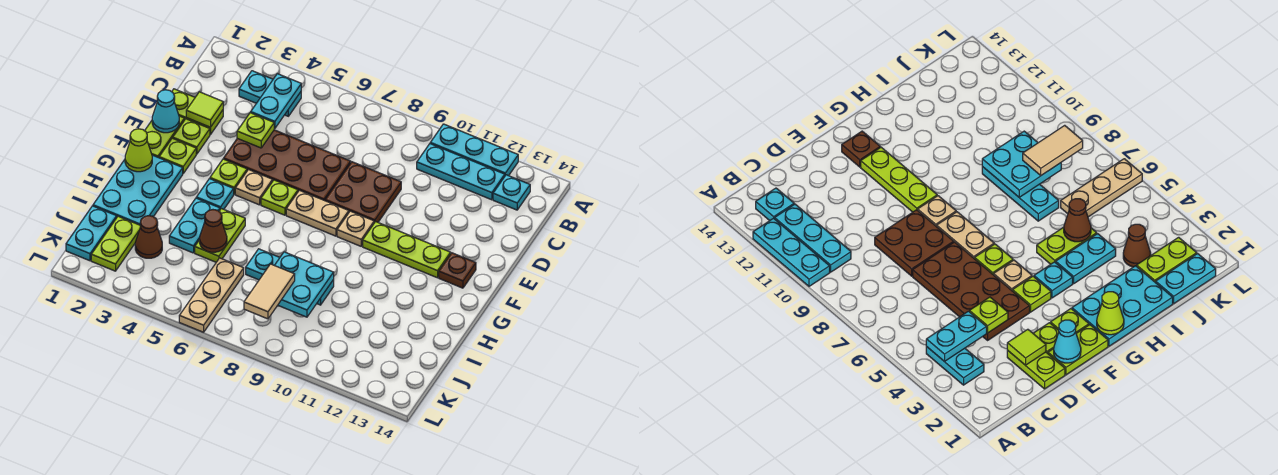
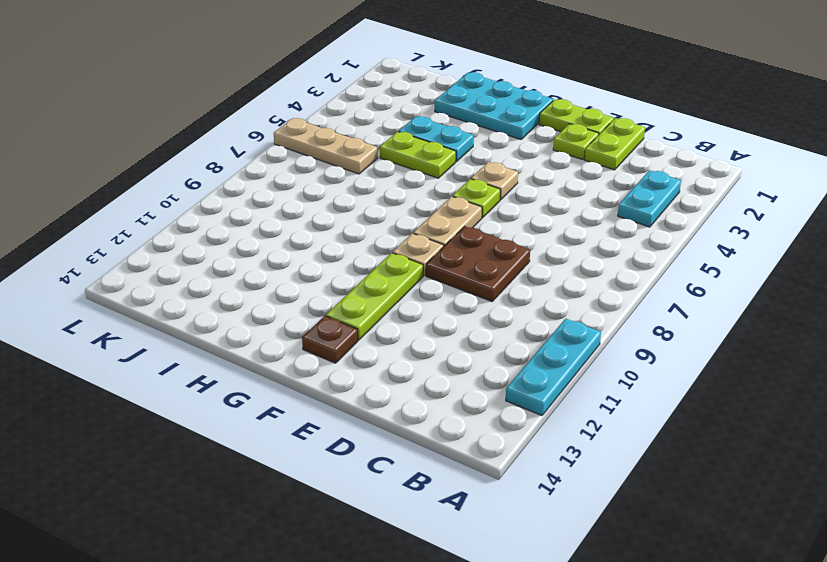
none -> cyan plate B10:B12 level 1
none -> cyan plate B13 level 1
none -> brown plate D4:E7 level 1
none -> lime plate F2 level 1

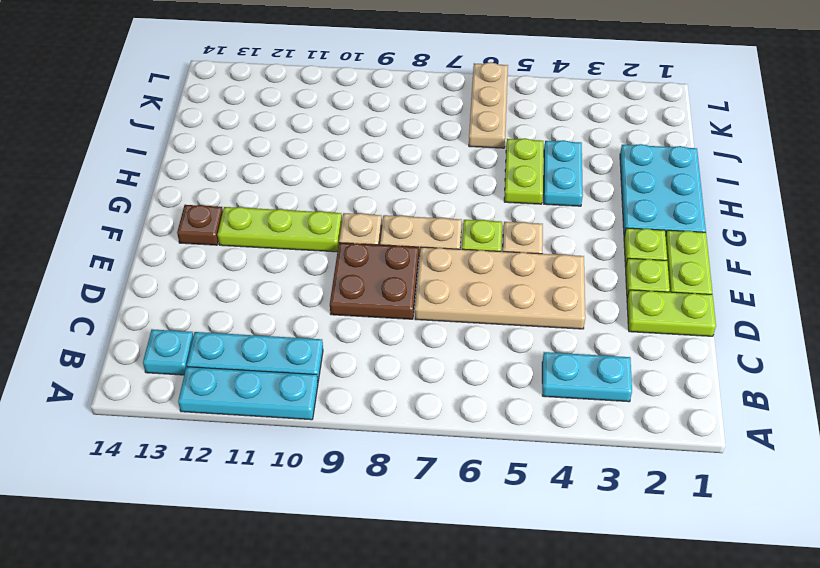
tan plate D4:E7 level 1 -> brown plate D4:E7 level 1
none -> lime plate F4 level 1
none -> cyan plate G4 level 1
none -> cyan plate I7:I9 level 1
none -> cyan plate J1:K1 level 1

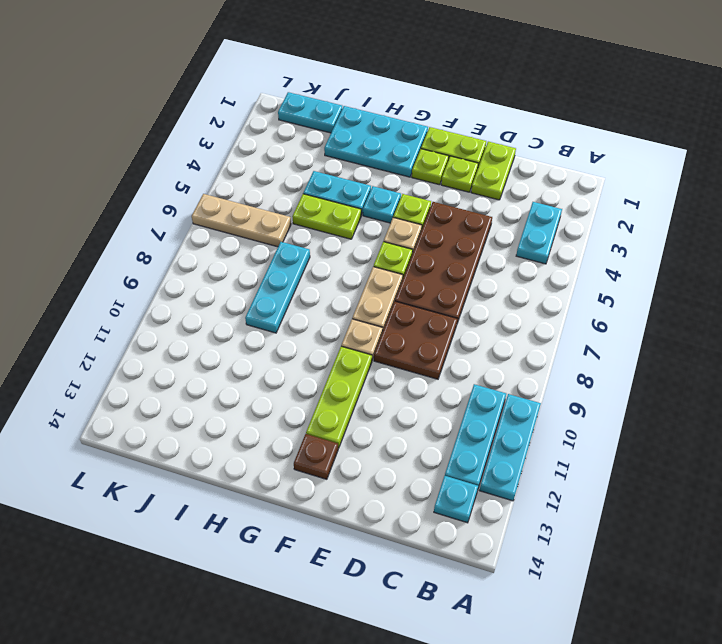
none -> lime plate J2:K2 level 1
none -> brown cone J3 level 1
none -> cyan plate B4:C4 level 2
none -> lime tile D2 level 2

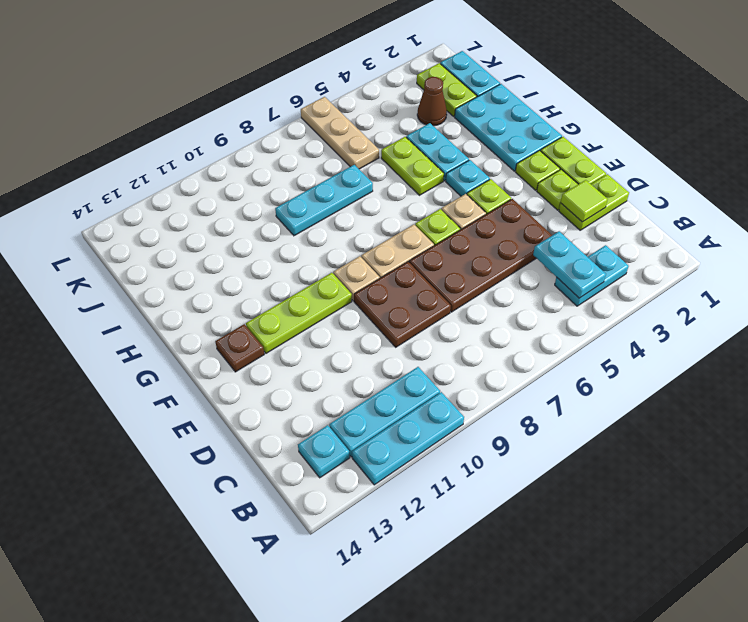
none -> lime plate D4 level 2
none -> cyan cone E1 level 2
none -> lime cone G1 level 2
none -> brown cone I5 level 2

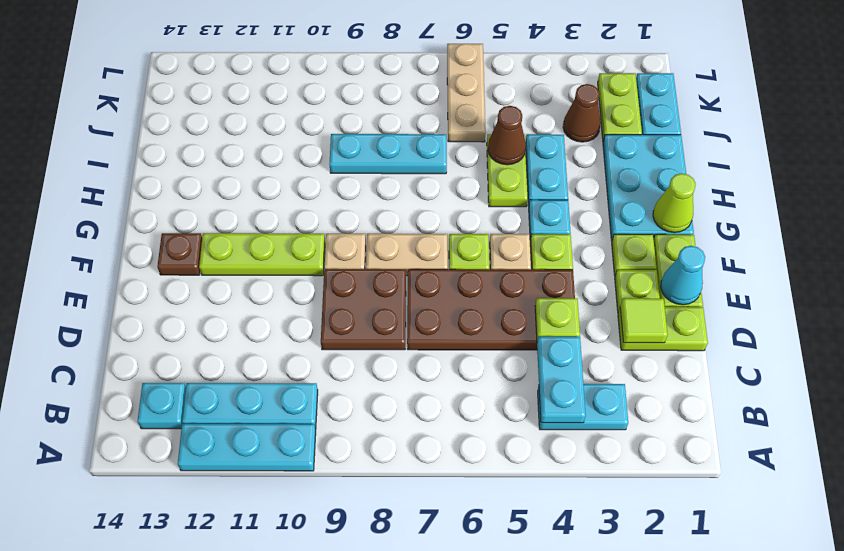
none -> cyan plate I8:J9 level 2
none -> tan tile J8:K8 level 3

